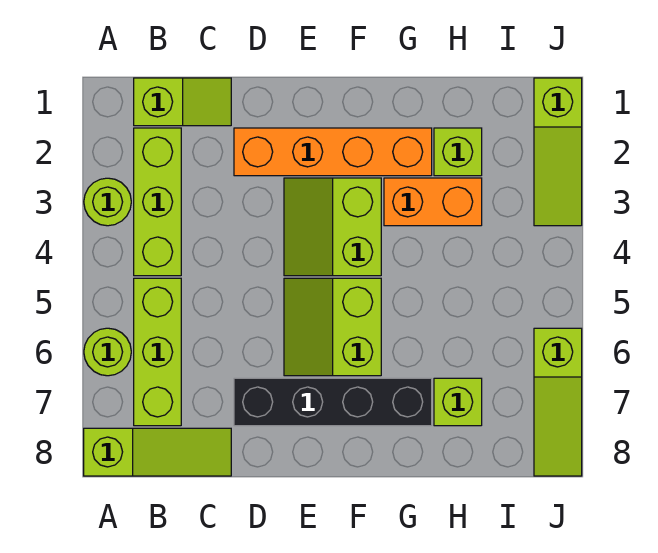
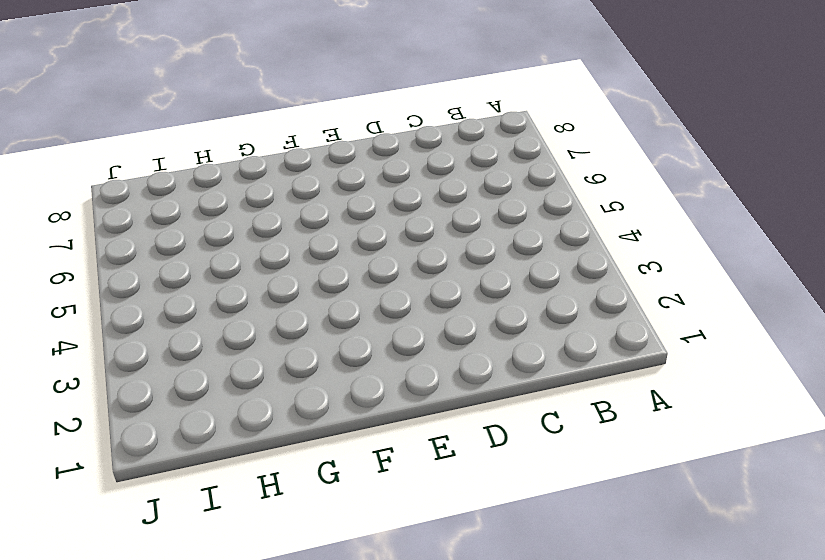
none -> lime round brick A3 level 1
none -> lime round brick A6 level 1
none -> lime slope A8:C8 level 1 top A

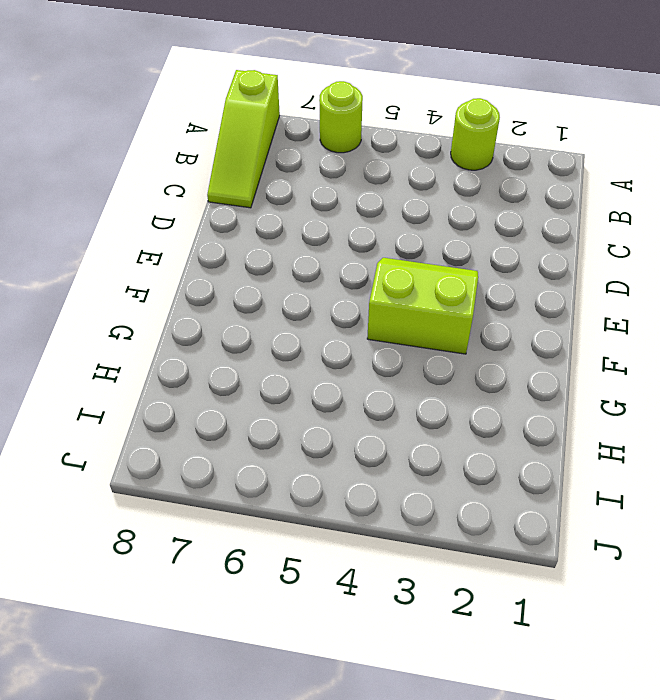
none -> lime slope B1:C1 level 1 top B
none -> lime brick B2:B4 level 1
none -> lime brick B5:B7 level 1

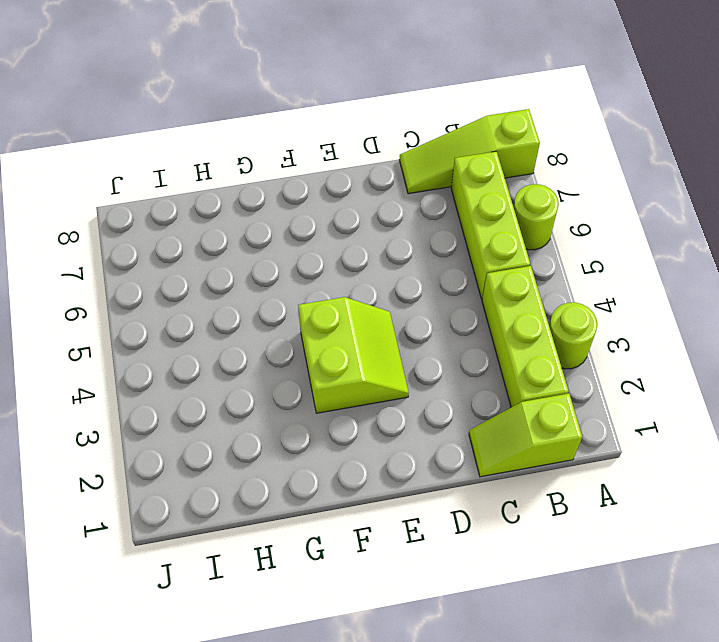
none -> orange brick D2:G2 level 1
none -> black brick D7:G7 level 1
none -> lime slope E5:F6 level 1 top F

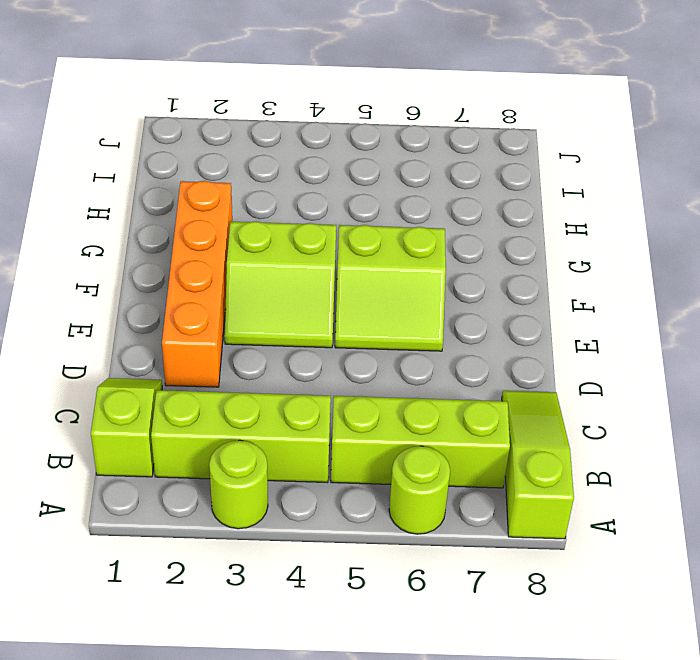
none -> black brick D7:G7 level 1
none -> orange brick G3:H3 level 1
none -> lime brick H2 level 1

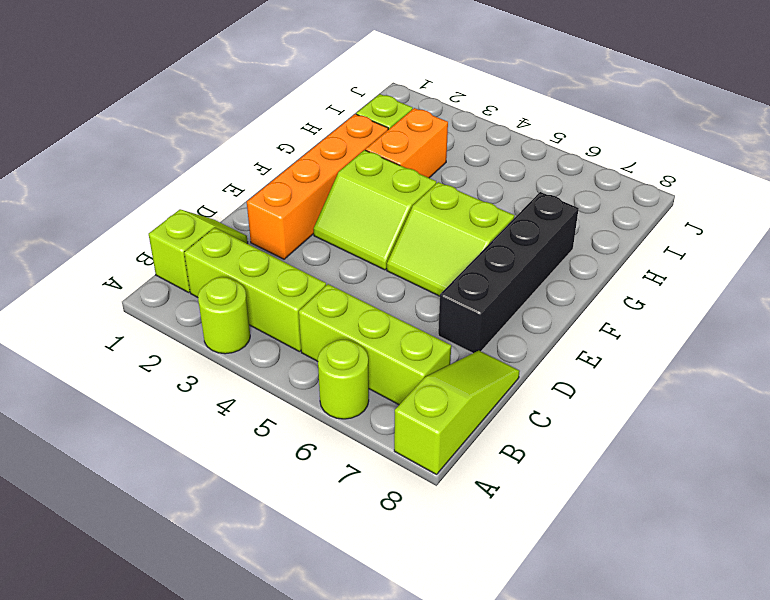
none -> lime brick H7 level 1
none -> lime slope J1:J3 level 1 top 1
none -> lime slope J6:J8 level 1 top 6

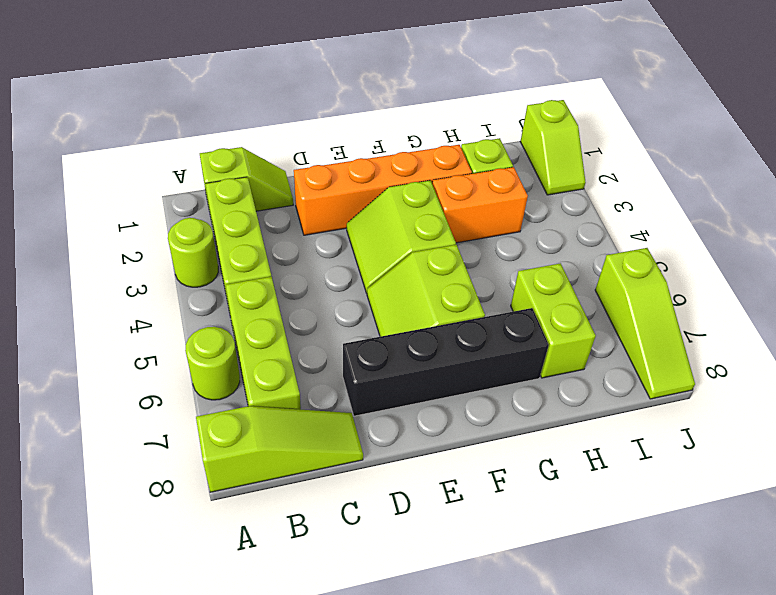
lime brick H6:H7 level 1 -> lime brick H7 level 1
lime slope J1:J2 level 1 top 1 -> lime slope J1:J3 level 1 top 1

